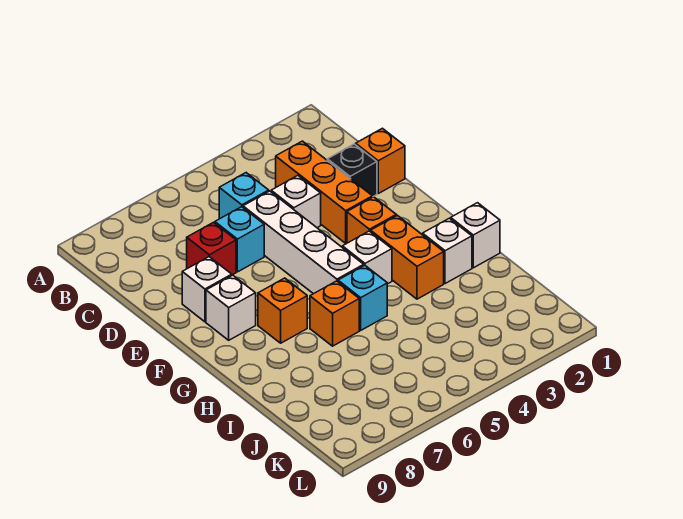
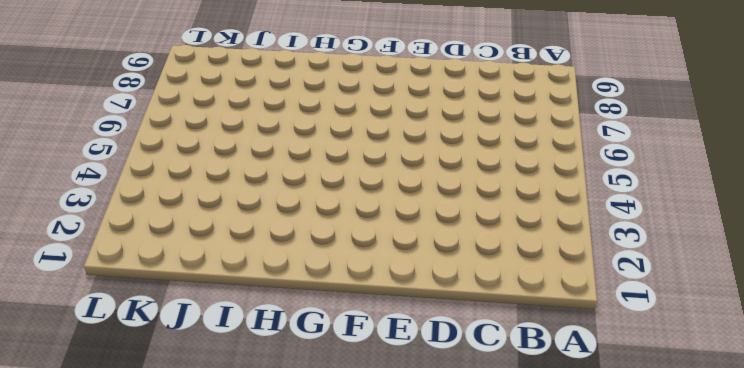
none -> orange brick C3:E3 level 1
none -> cyan brick C5 level 1
none -> orange brick D1 level 1

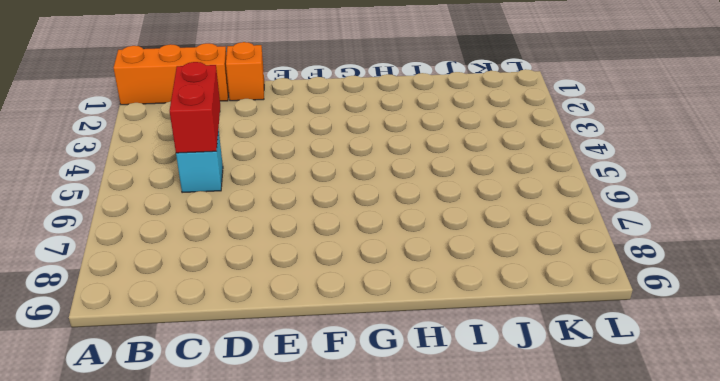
orange brick A1:C1 level 1 -> orange brick C3:E3 level 1
red brick C4:C5 level 2 -> none
none -> black brick D2 level 1
none -> white brick D4 level 1
none -> white brick D5:G5 level 1

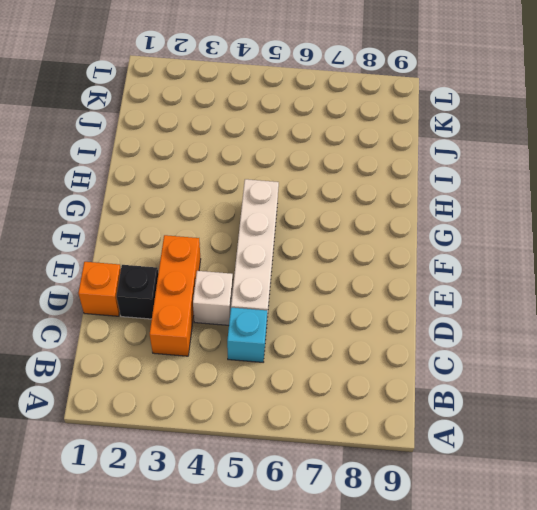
none -> cyan brick D6 level 1
none -> red brick D7 level 1
none -> white brick E8 level 1

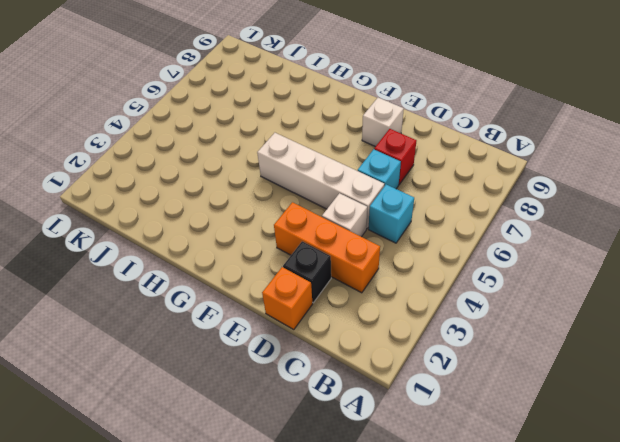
none -> orange brick F3 level 1
none -> white brick F8 level 1
none -> orange brick G3:H3 level 1

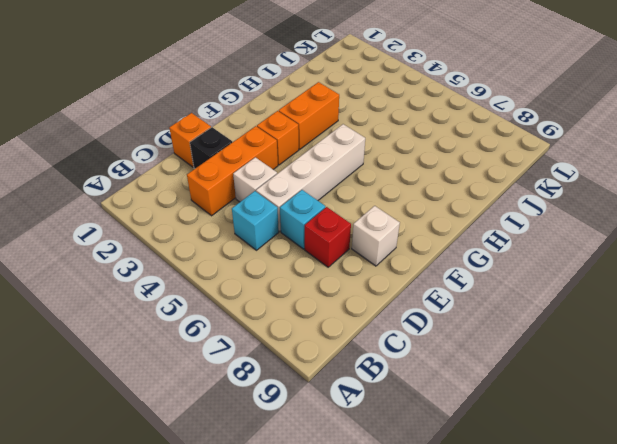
none -> white brick F8 level 1
none -> white brick G4 level 1
none -> orange brick G7 level 1

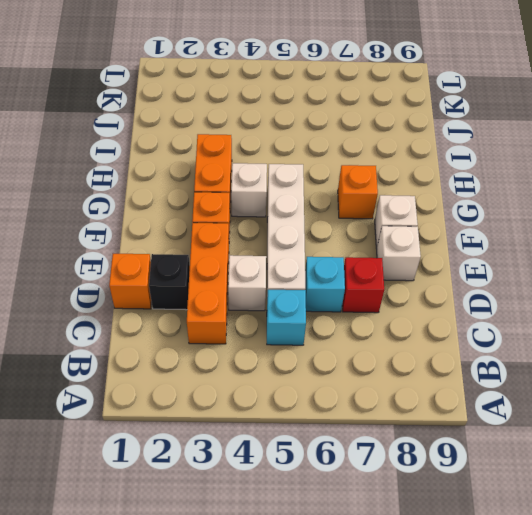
none -> white brick H1 level 1
none -> white brick H2 level 1
none -> cyan brick H5 level 1

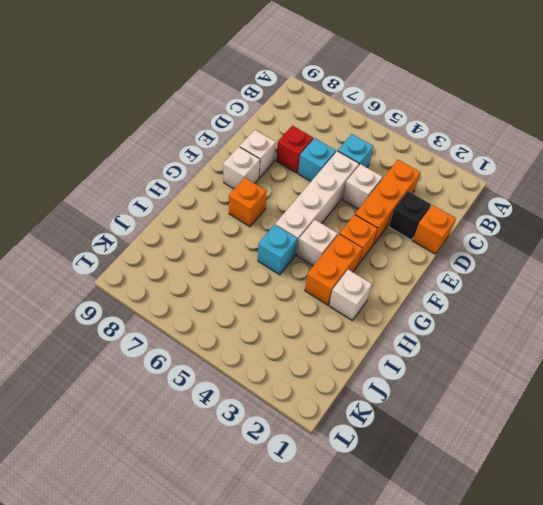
none -> white brick H1 level 1
none -> orange brick H6 level 1

